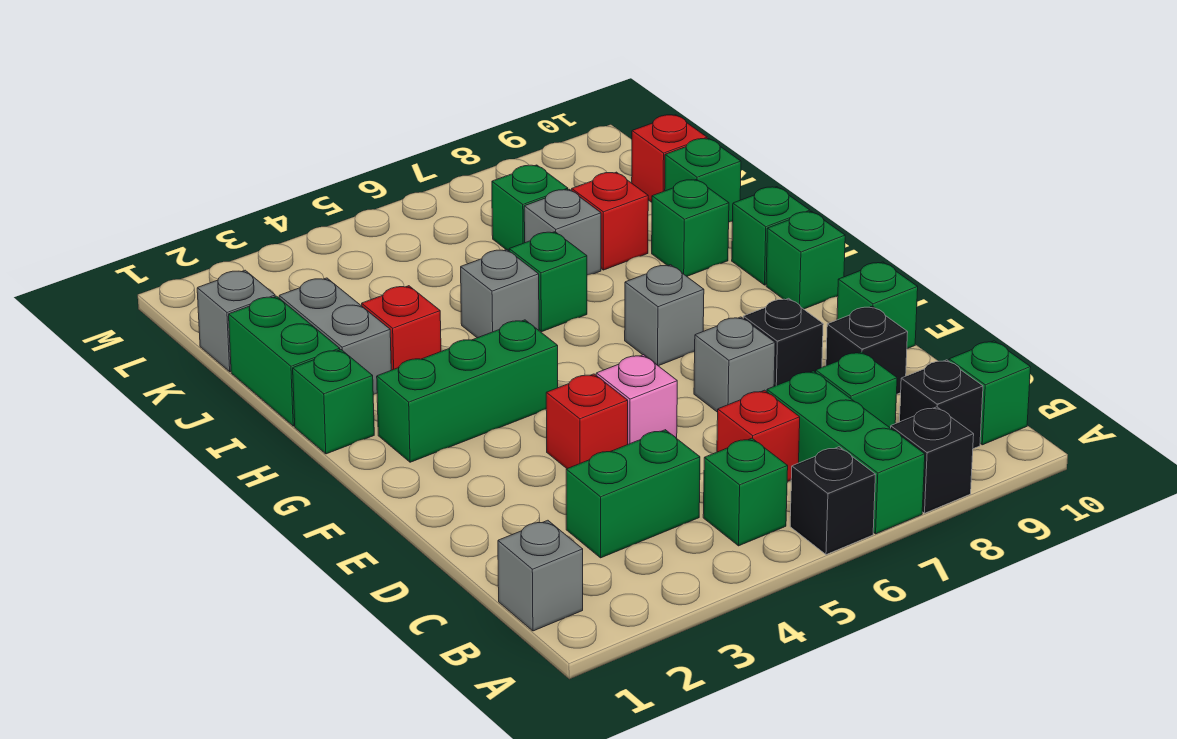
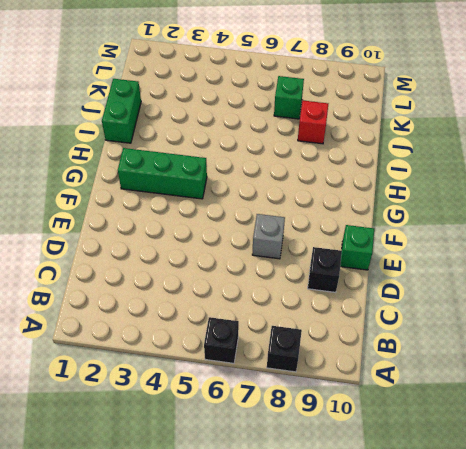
none -> green brick A7:C7 level 1
none -> grey brick B1 level 1
none -> green brick B5 level 1
none -> black brick B9 level 1

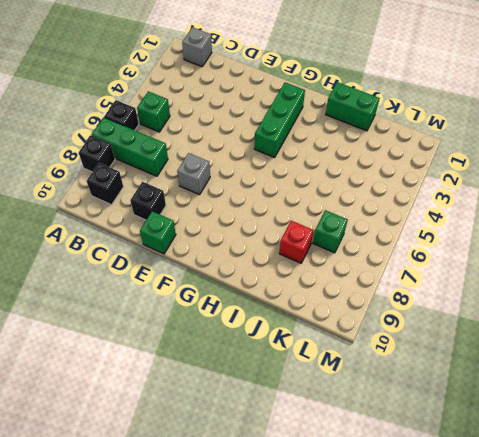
none -> green brick B10 level 1
none -> green brick C3:C4 level 1
none -> red brick C6 level 1
none -> green brick C8 level 1

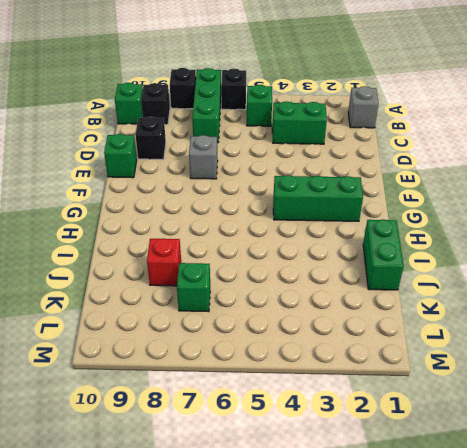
none -> red brick C6 level 1
none -> green brick C8 level 1
none -> red brick E4 level 1
none -> pink brick E5 level 1

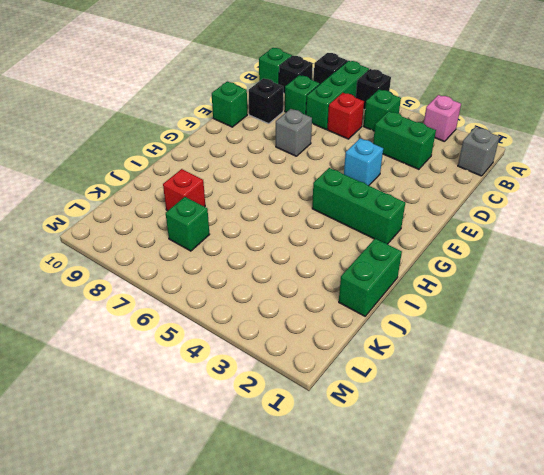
pink brick A3 level 1 -> pink brick E5 level 1
cyan brick E4 level 1 -> red brick E4 level 1
none -> black brick E8 level 1
none -> grey brick G7 level 1
none -> green brick G10 level 1
none -> green brick H1 level 1

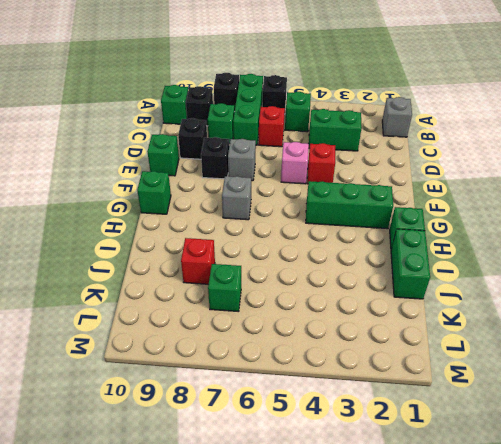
none -> green brick H10 level 1
none -> grey brick I2:J2 level 1
none -> red brick I3 level 1
none -> grey brick I5 level 1

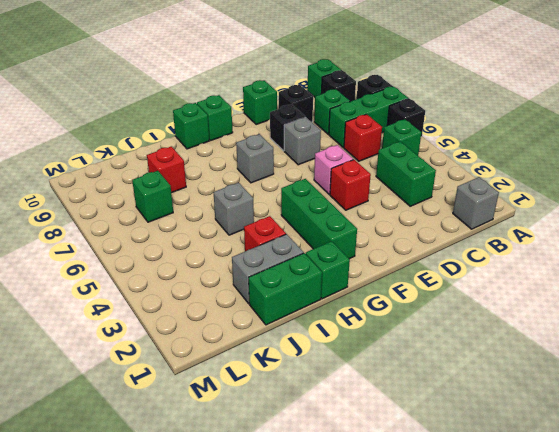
none -> green brick I6 level 1
none -> green brick I9 level 1
none -> grey brick J7 level 1
none -> green brick J10 level 1

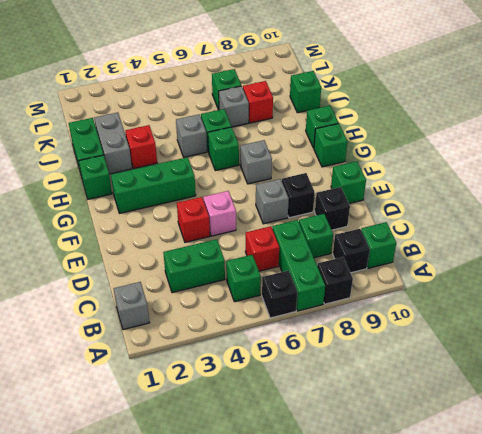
green brick H6 level 1 -> green brick I9 level 1
none -> grey brick K1 level 1
none -> red brick K10 level 1

